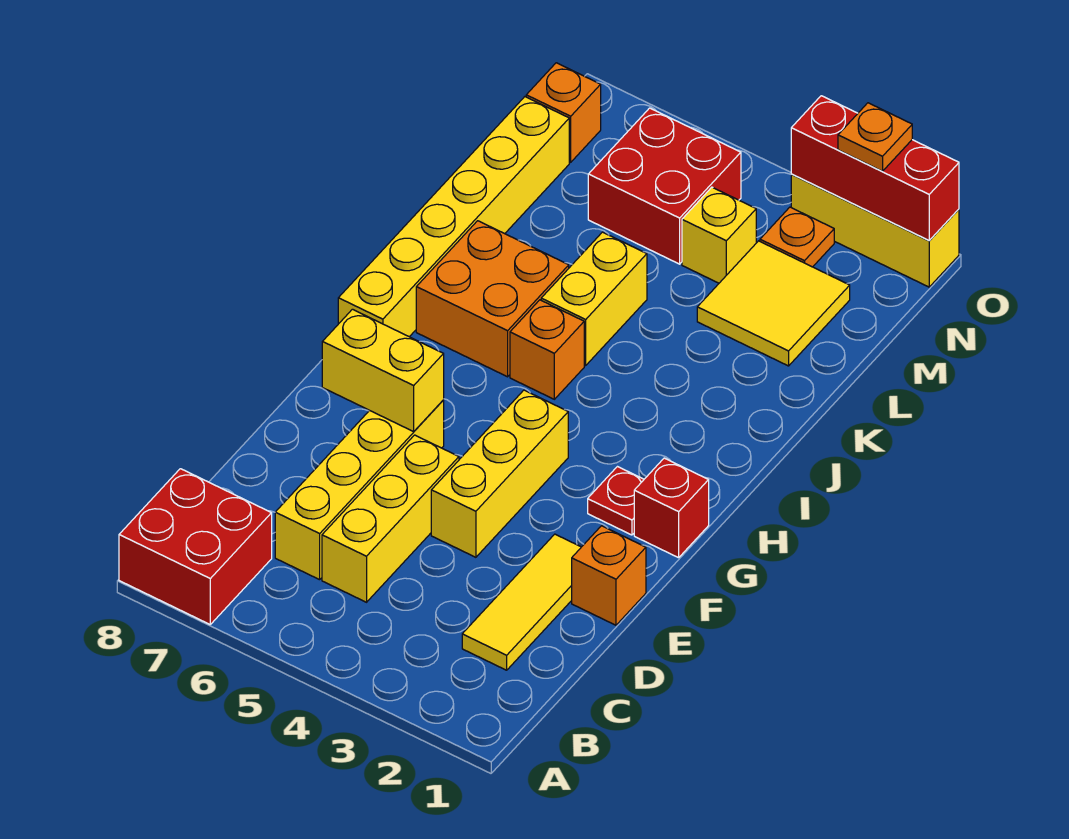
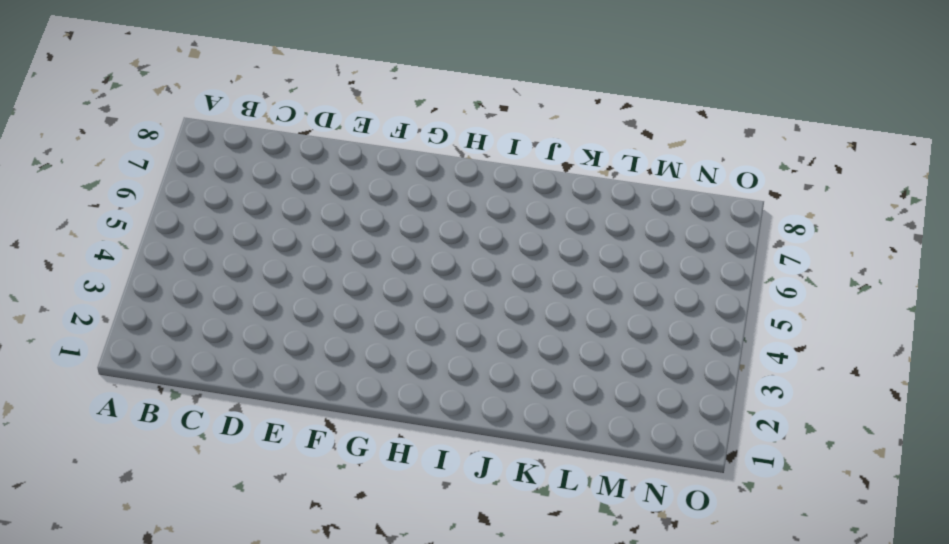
none -> red brick A7:B8 level 1
none -> yellow tile C2:E2 level 1
none -> yellow brick C5:E5 level 1

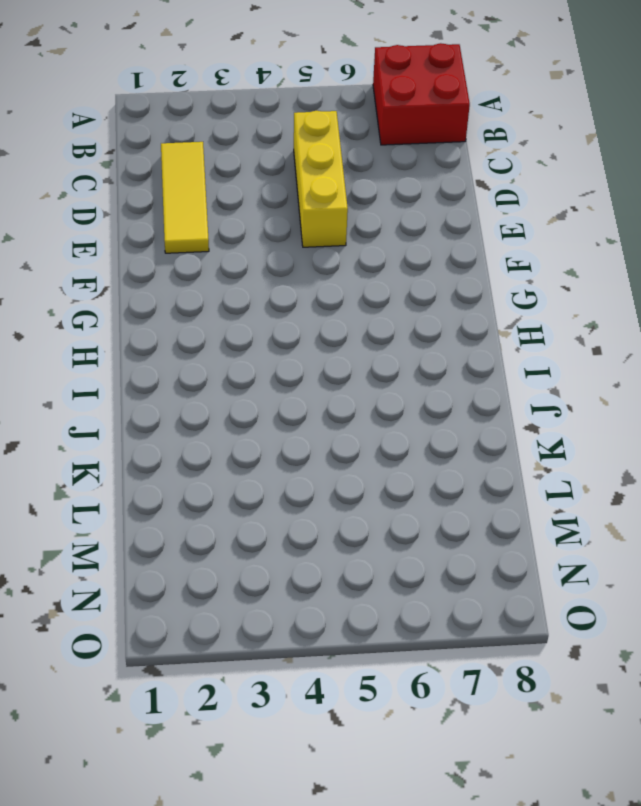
none -> yellow brick C6:F6 level 1
none -> orange brick E1 level 1
none -> yellow brick E4:G4 level 1

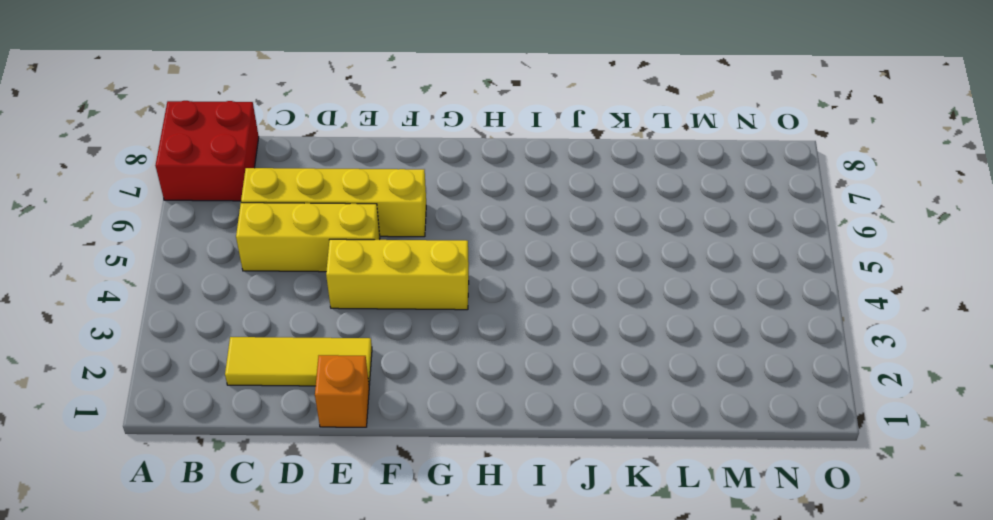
none -> red brick G1 level 1
none -> red plate G2 level 1
none -> yellow brick H8:M8 level 1

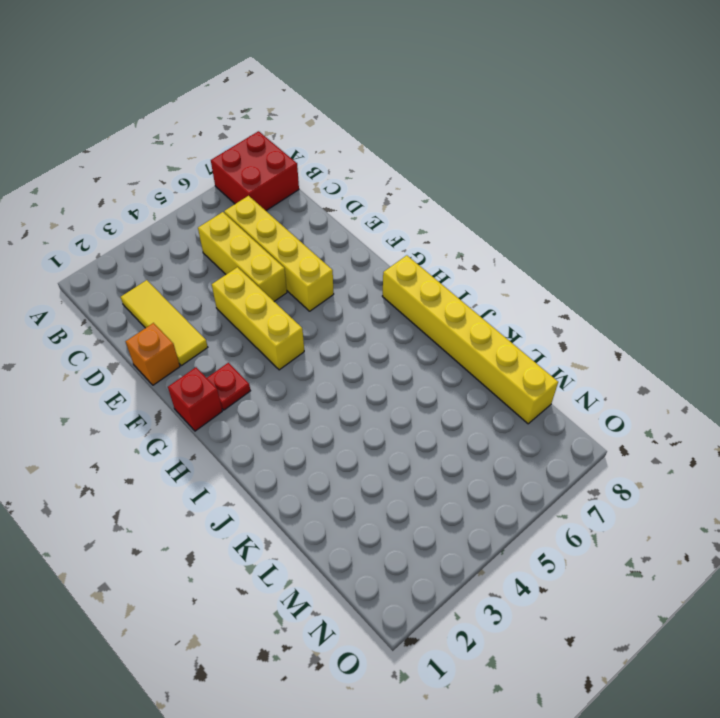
none -> orange brick I5 level 1
none -> orange brick I6:J7 level 1
none -> yellow brick J5:K5 level 1

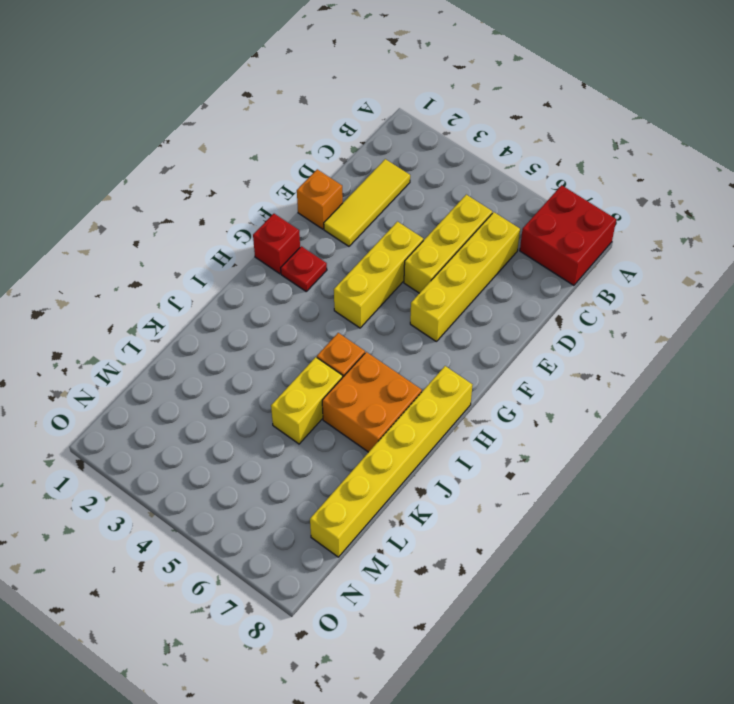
none -> yellow tile L2:M3 level 1
none -> yellow brick M4 level 1
none -> red brick M5:N6 level 1

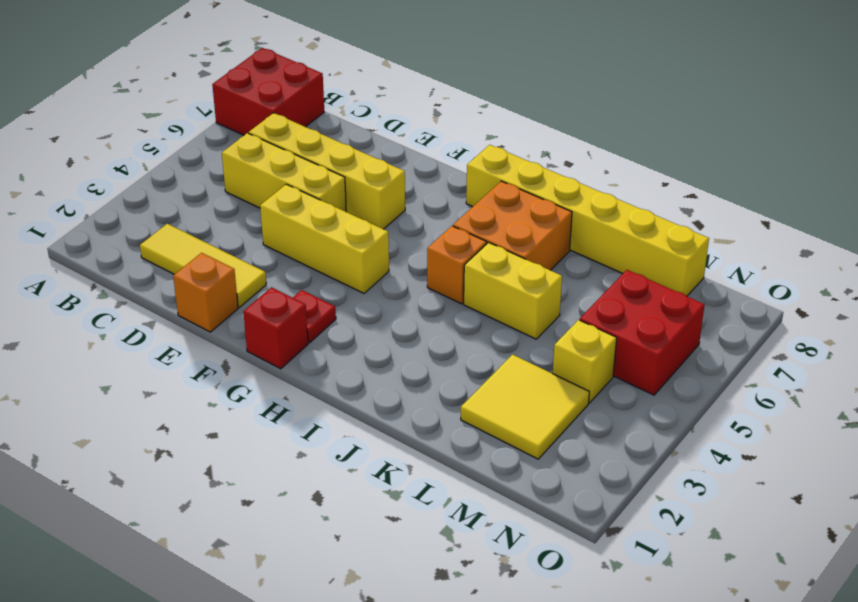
none -> orange plate N3 level 1
none -> orange brick N8 level 1
none -> yellow brick O1:O3 level 1

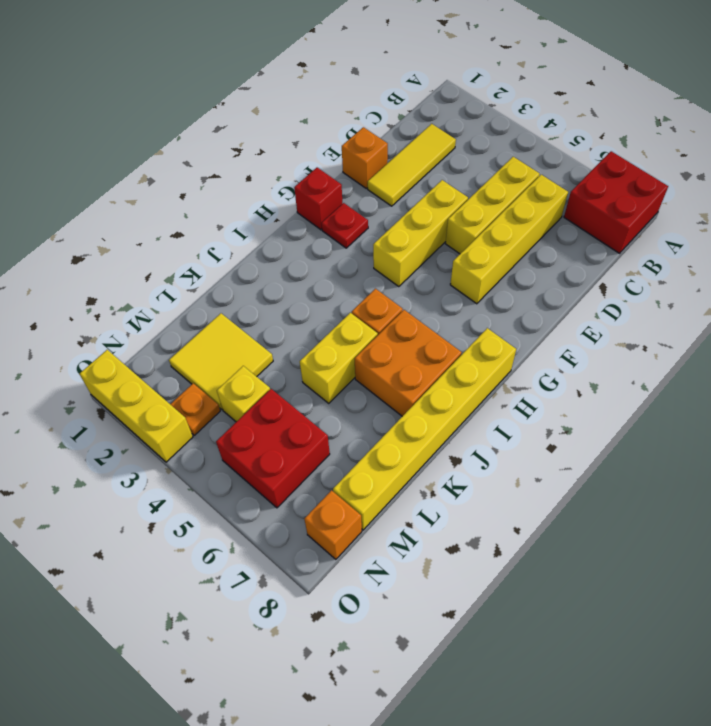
none -> yellow brick F6:F7 level 2
none -> red brick O1:O3 level 2
none -> orange plate O2 level 3

